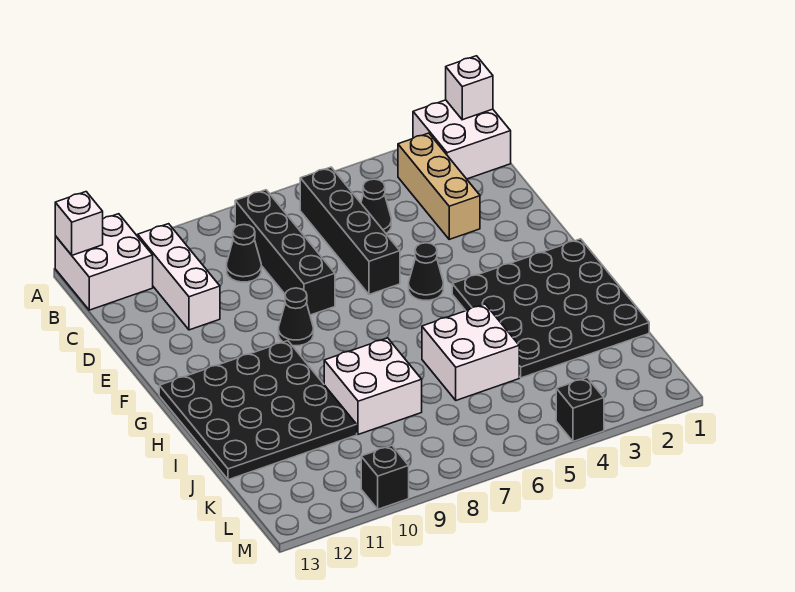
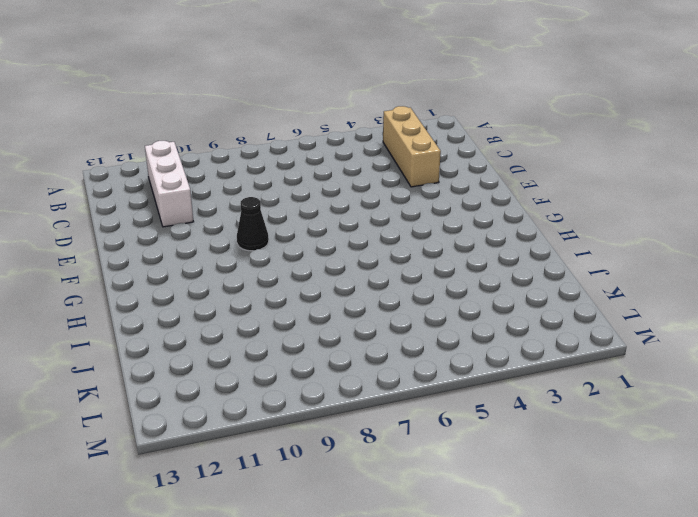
none -> white brick A1:B2 level 1
none -> white brick A12:B13 level 1
none -> black brick B6:E6 level 1

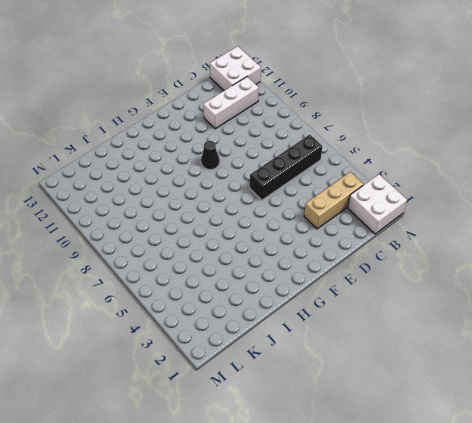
none -> black brick B8:E8 level 1
none -> black cone C5 level 1
none -> black cone C9 level 1

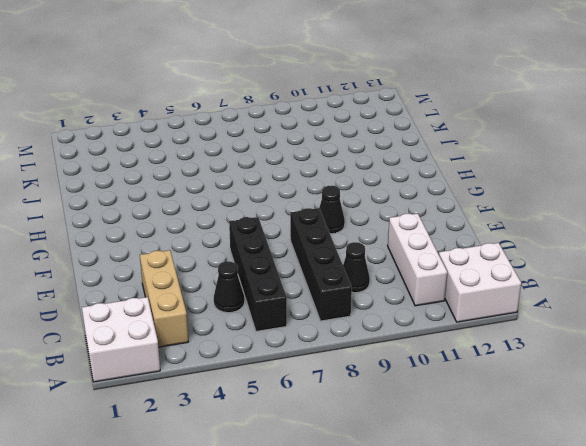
none -> black cone F5 level 1
none -> black plate G1:J4 level 1
none -> black plate G10:J13 level 1

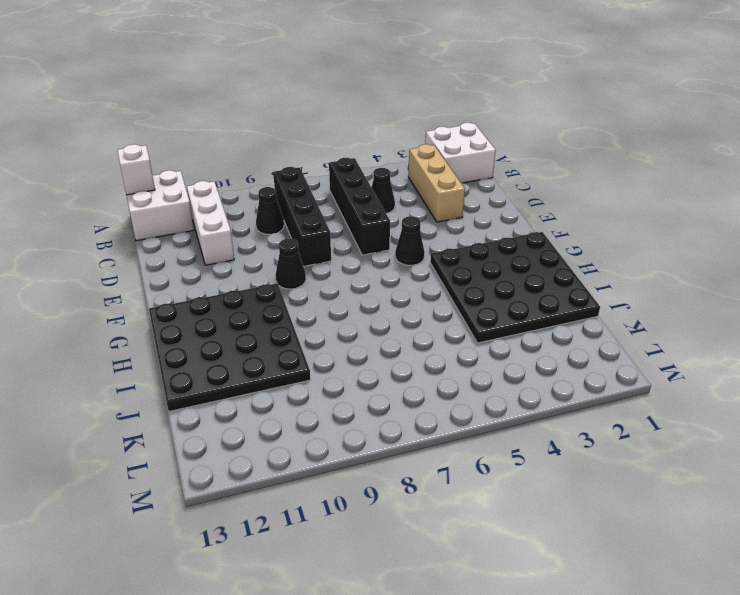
none -> white brick I5:J6 level 1
none -> white brick I8:J9 level 1
none -> black brick M4 level 1

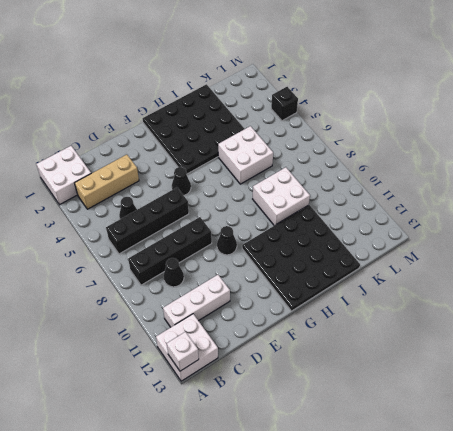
none -> black brick M10 level 1
none -> white brick A1 level 2

